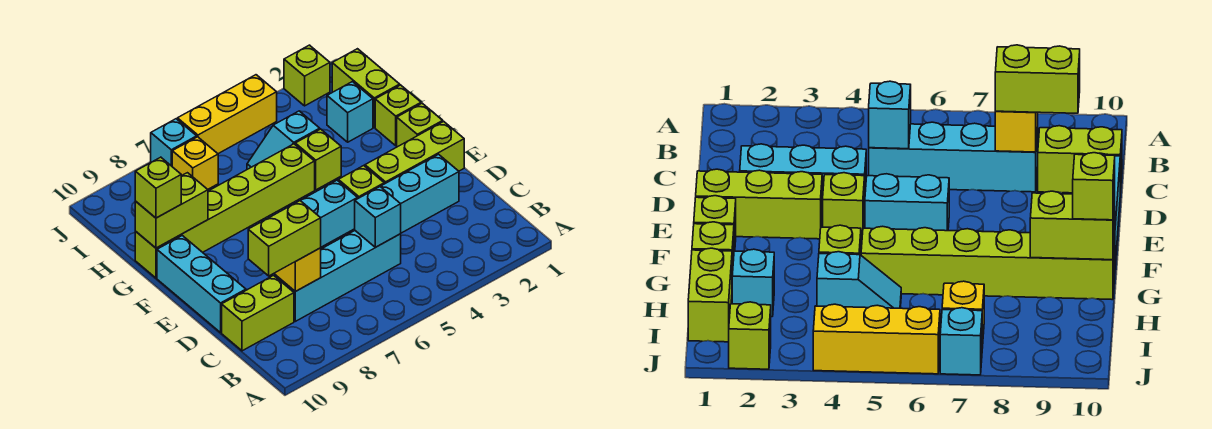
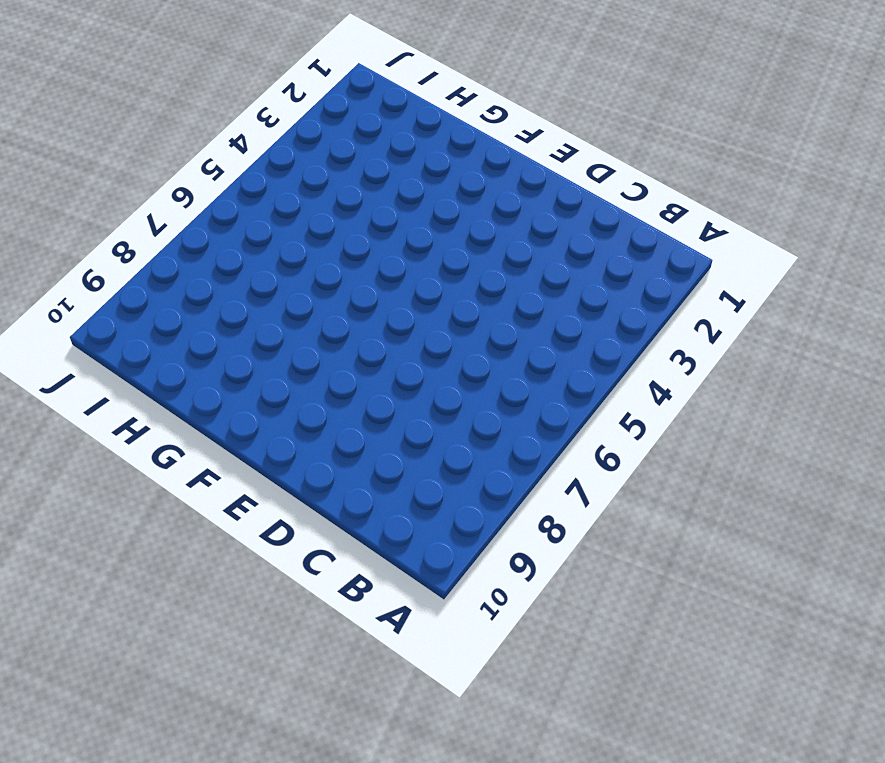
none -> cyan brick C5:C8 level 1
none -> lime brick C9:C10 level 1
none -> cyan brick D2:D4 level 1

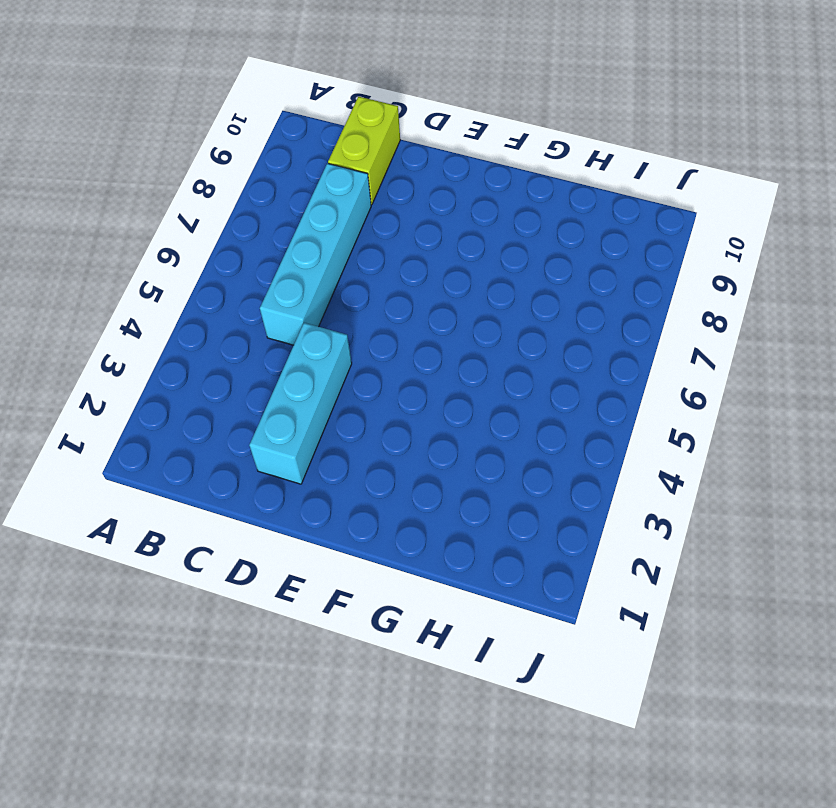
none -> cyan brick D10:F10 level 1
none -> lime brick E1:E3 level 1
none -> lime brick E4 level 1

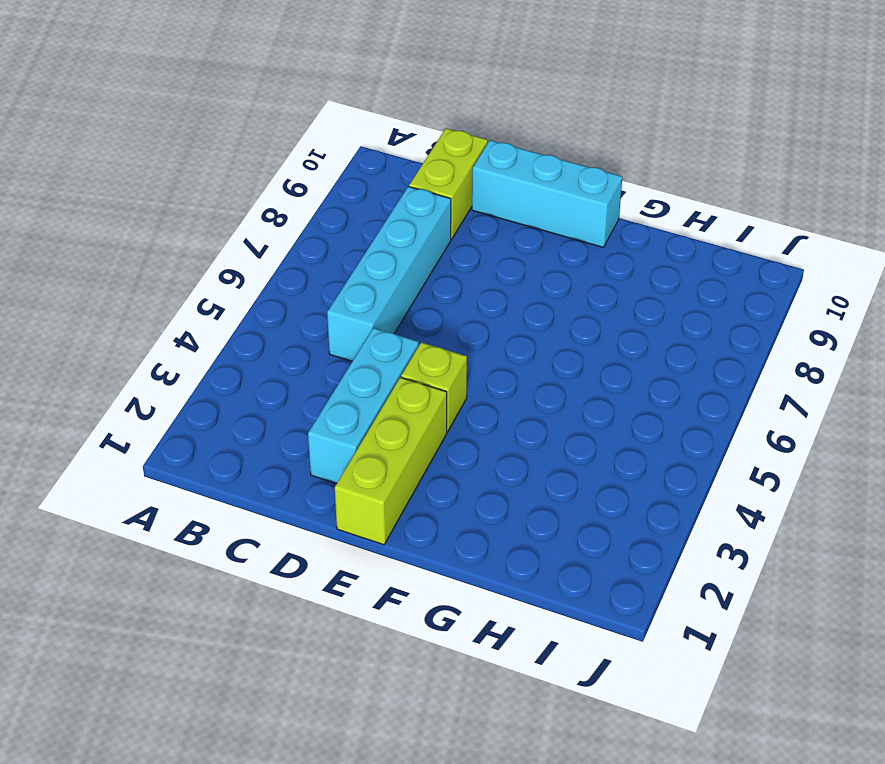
none -> cyan brick E5:E6 level 1
none -> lime brick F1 level 1
none -> lime brick G1 level 1

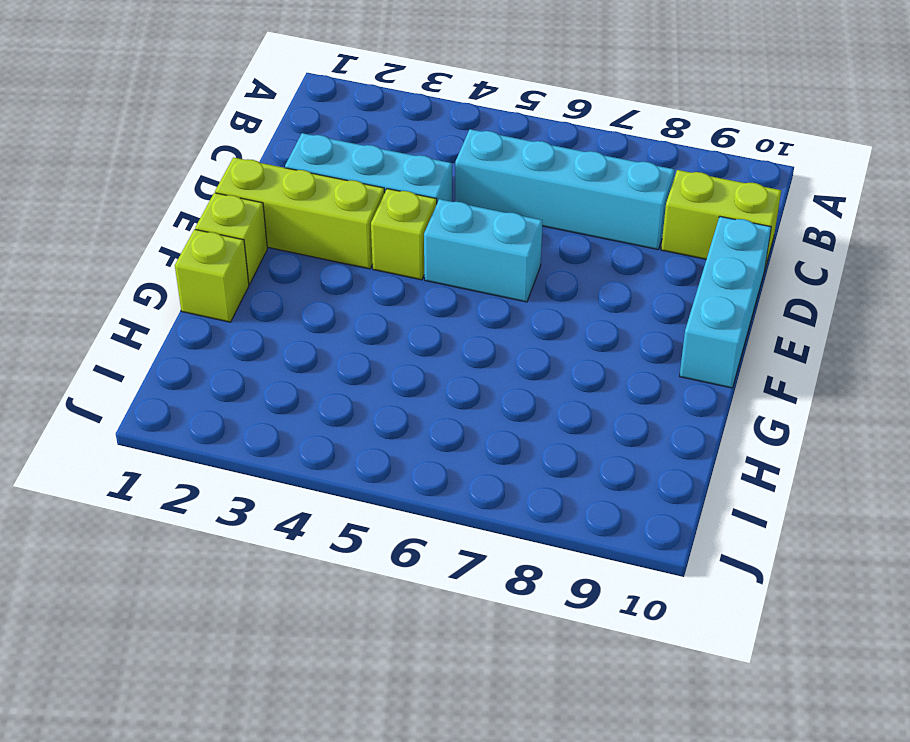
none -> lime brick G4 level 1
none -> lime brick G5:G10 level 1
none -> lime brick H1:I1 level 1

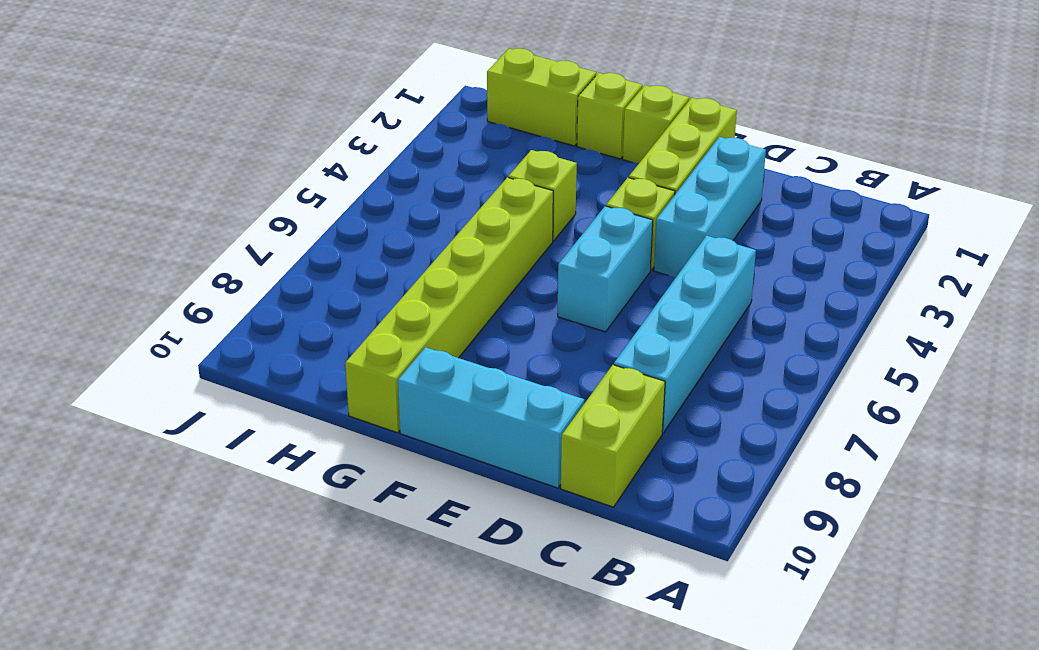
none -> cyan brick H2 level 1
none -> cyan slope H4:H5 level 1 top 4
none -> yellow brick I7 level 1

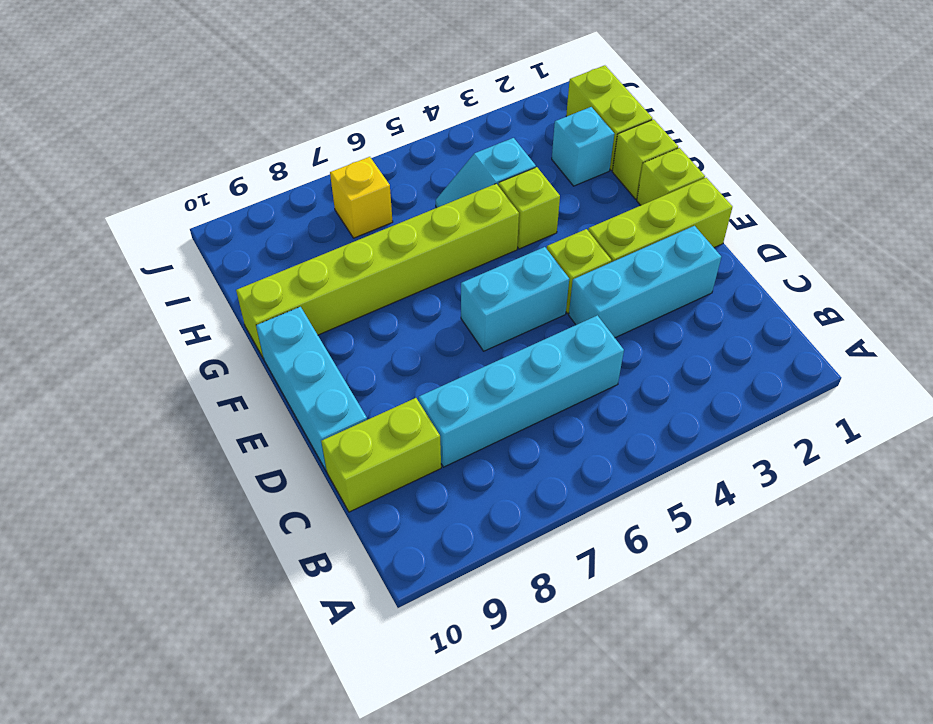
none -> lime brick J2 level 1
none -> yellow brick J4:J6 level 1
none -> cyan brick J7 level 1

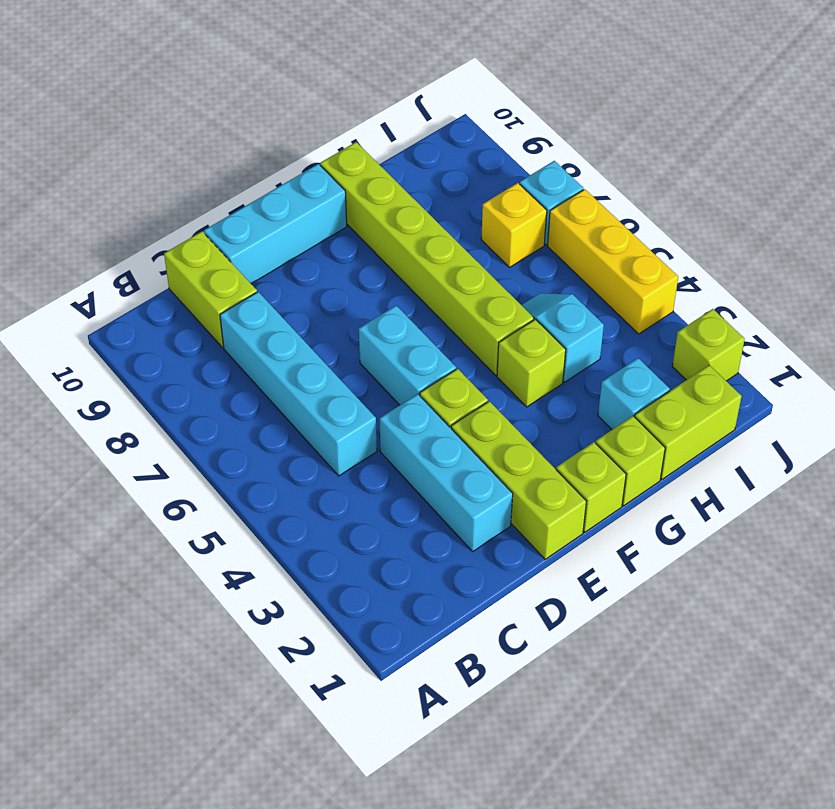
none -> cyan brick C5 level 2
none -> yellow brick C8 level 2
none -> lime brick G9:G10 level 2

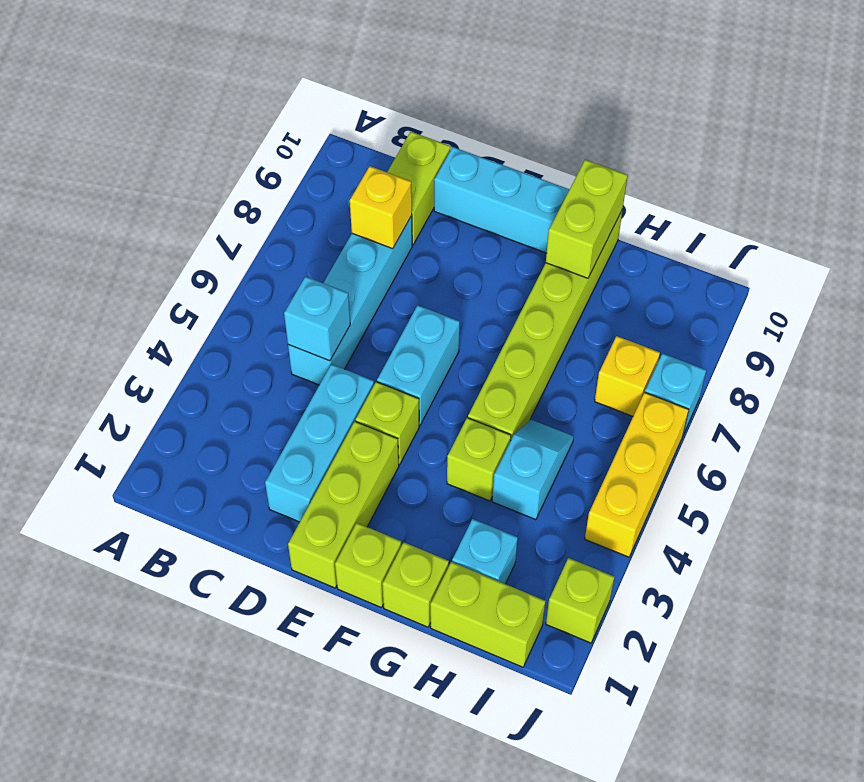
none -> lime brick C8:C9 level 3
none -> lime brick G10 level 3

